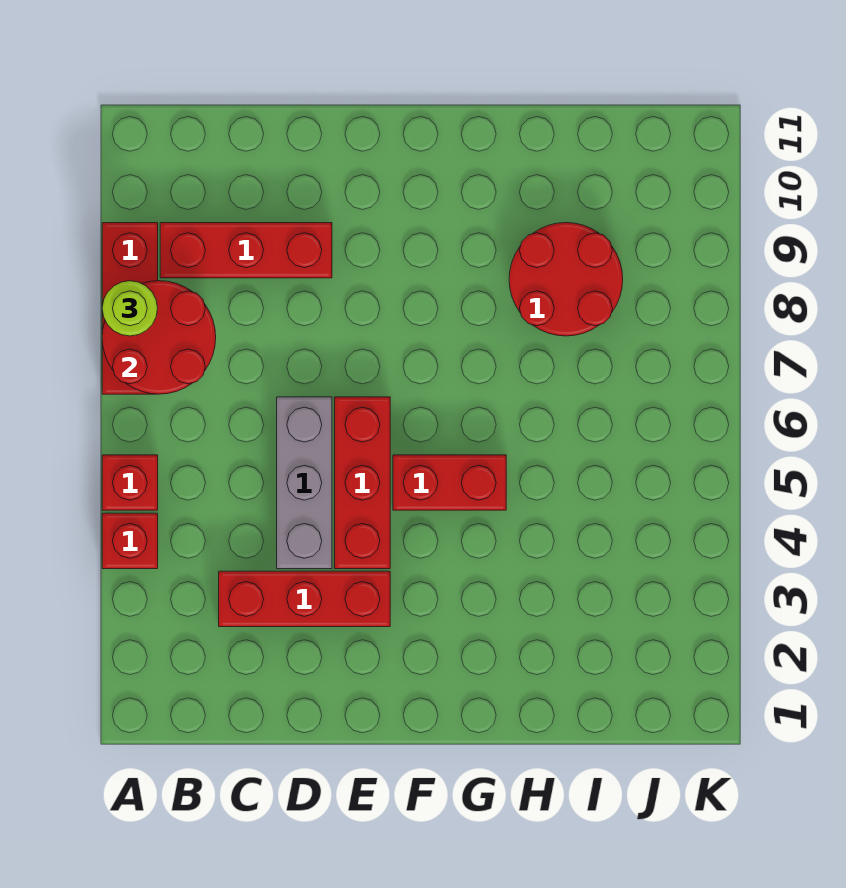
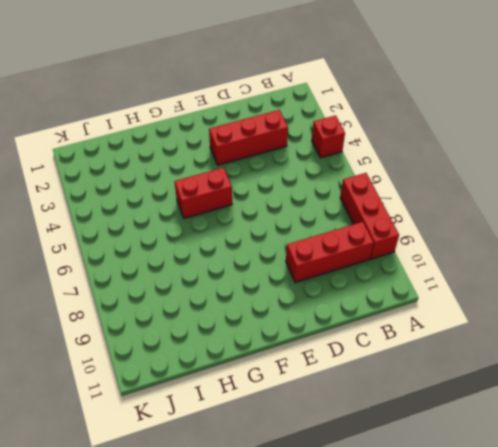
none -> red brick A5 level 1
none -> grey brick D4:D6 level 1

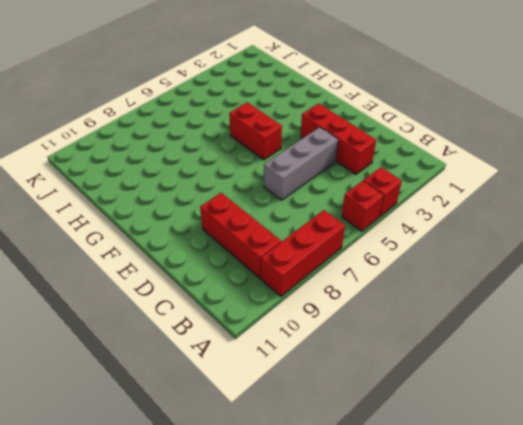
none -> red brick E4:E6 level 1
none -> red round brick H8:I9 level 1

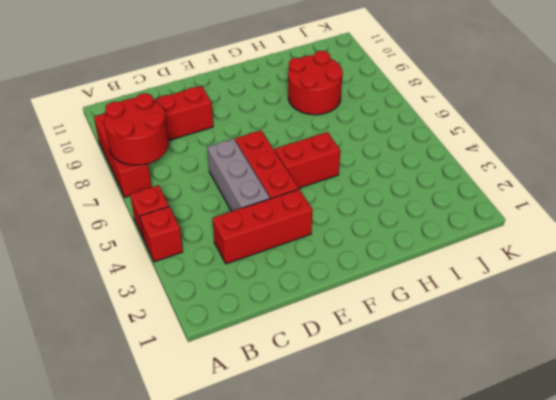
none -> lime round brick A8 level 3

